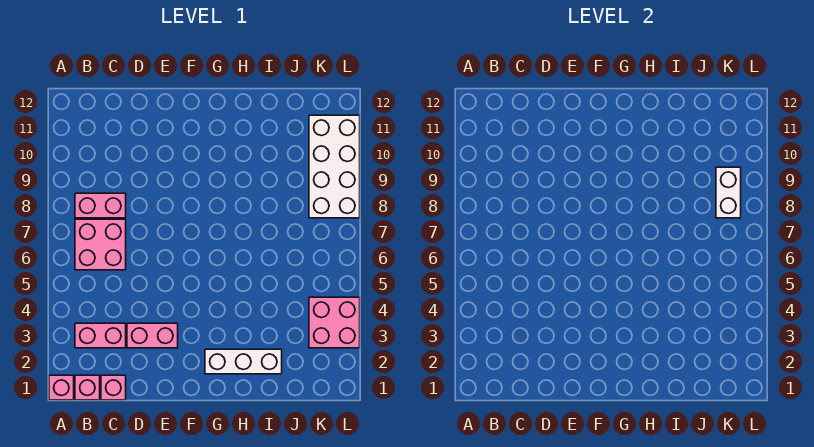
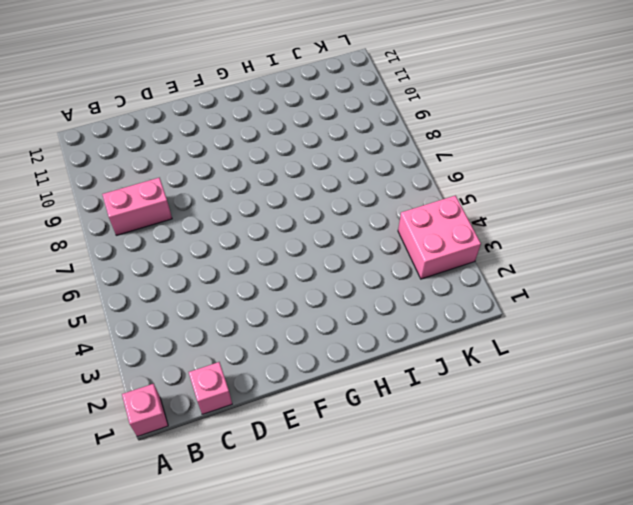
none -> pink brick B1 level 1
none -> pink brick B3:C3 level 1

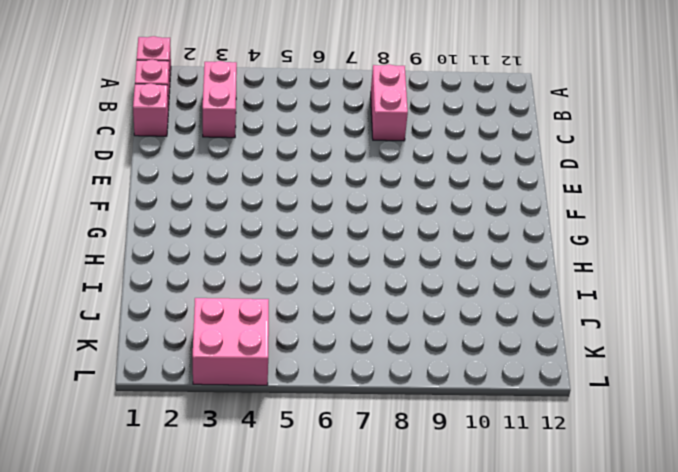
none -> pink brick B6:C7 level 1
none -> pink brick D3:E3 level 1

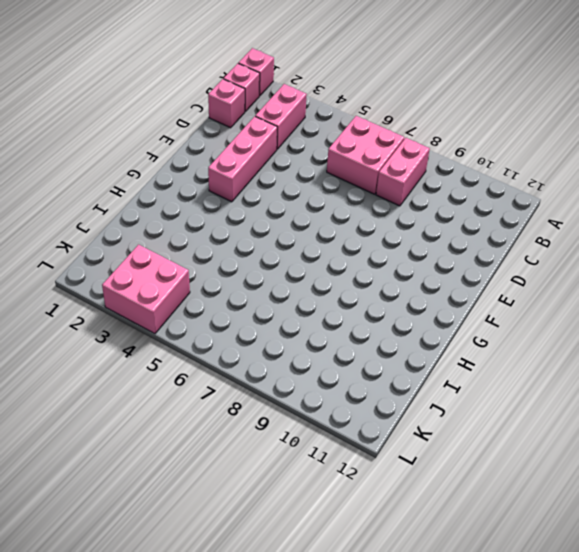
pink brick D3:F3 level 1 -> pink brick D3:E3 level 1
none -> white brick G2:I2 level 1
none -> white brick K8:L11 level 1

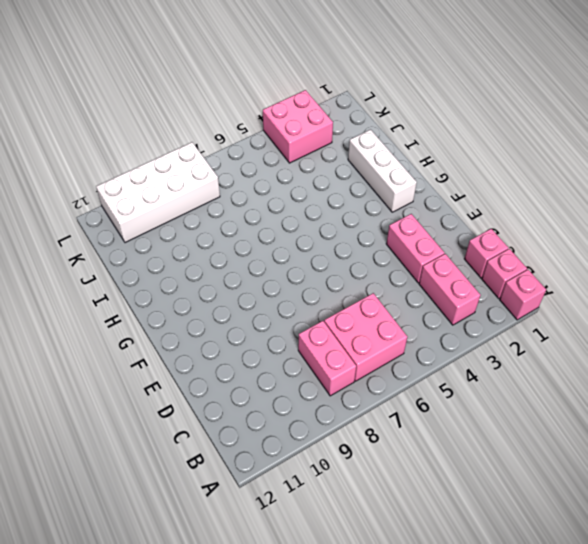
none -> white brick K8:K9 level 2

